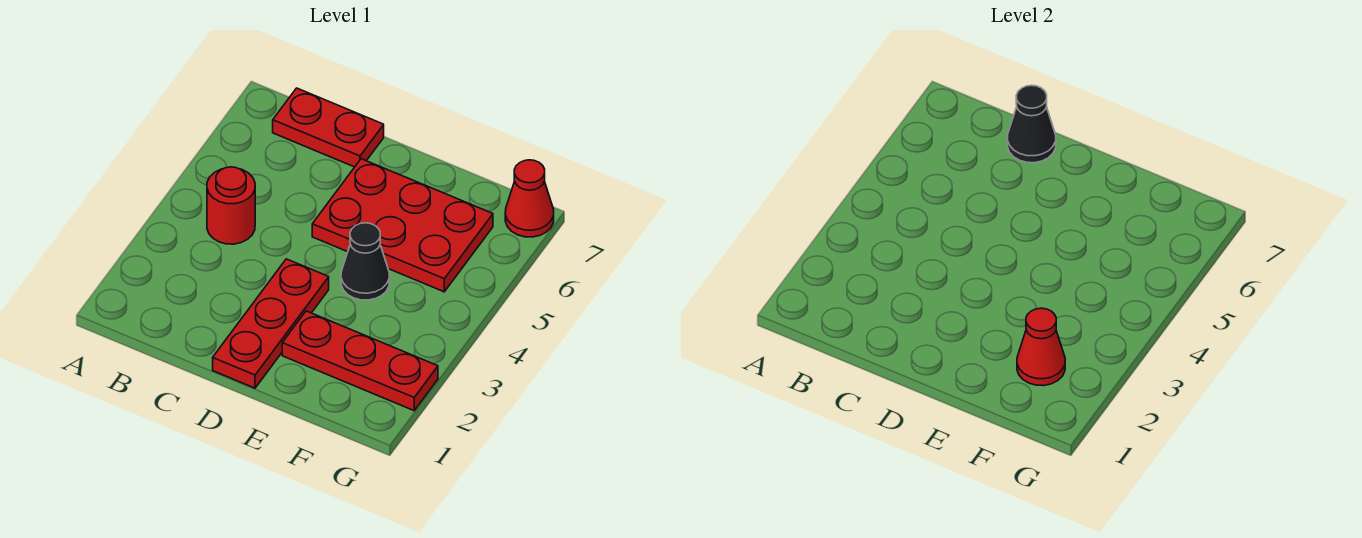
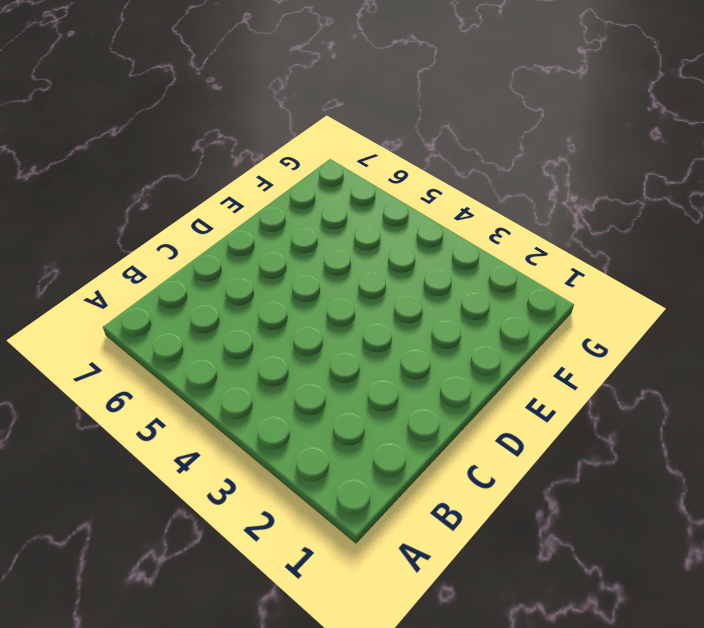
none -> red round brick B4 level 1
none -> red plate B7:C7 level 1

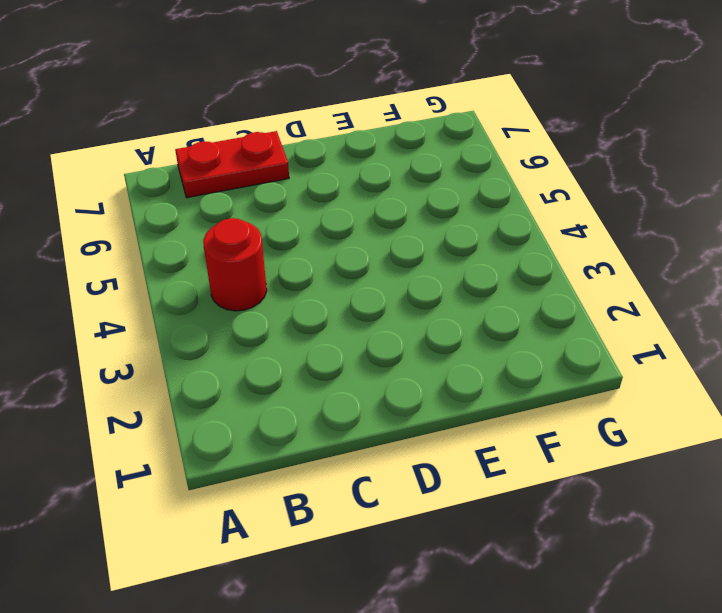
none -> red plate D1:D3 level 1
none -> red plate D5:F6 level 1

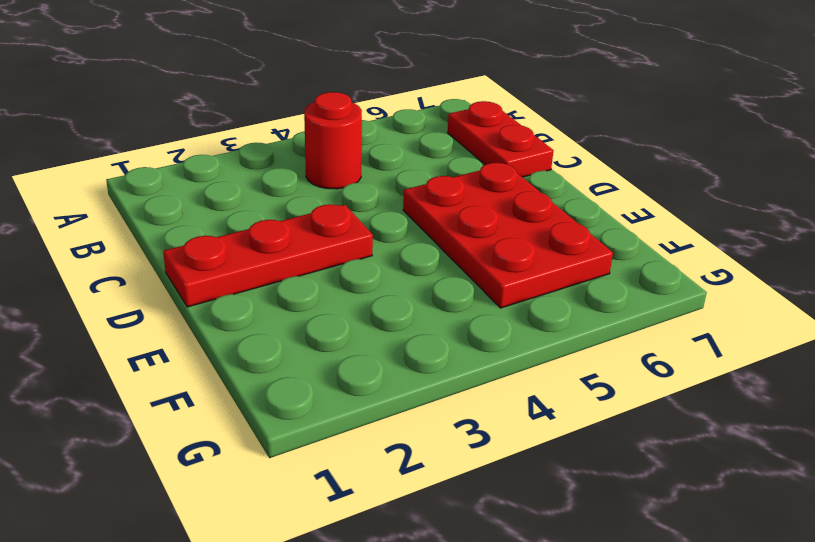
none -> red plate E2:G2 level 1
none -> black cone E4 level 1

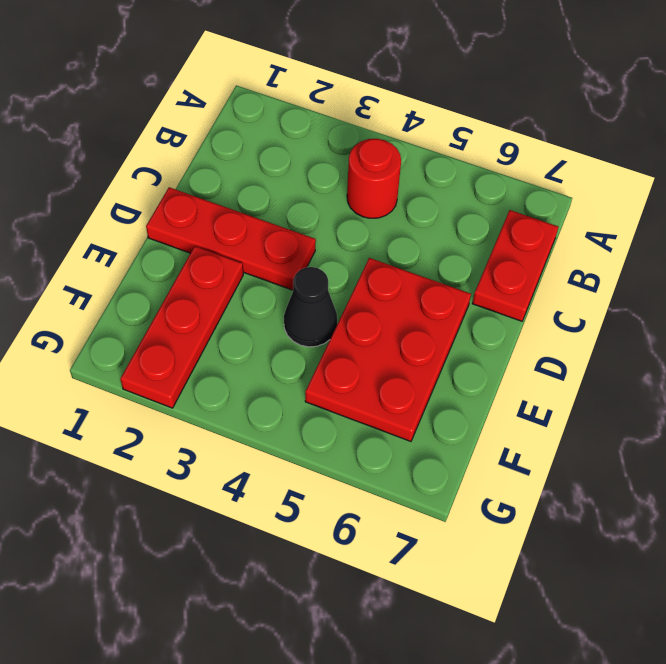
none -> red cone G7 level 1
none -> black cone C7 level 2

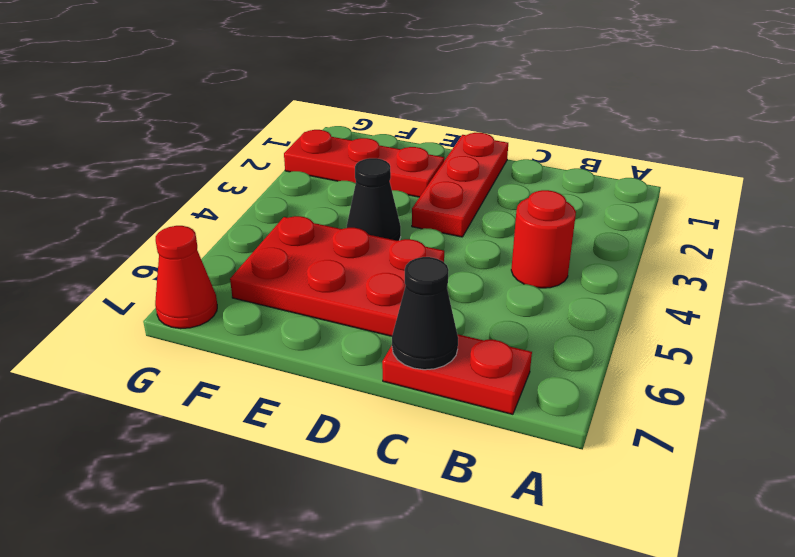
none -> red cone F2 level 2

